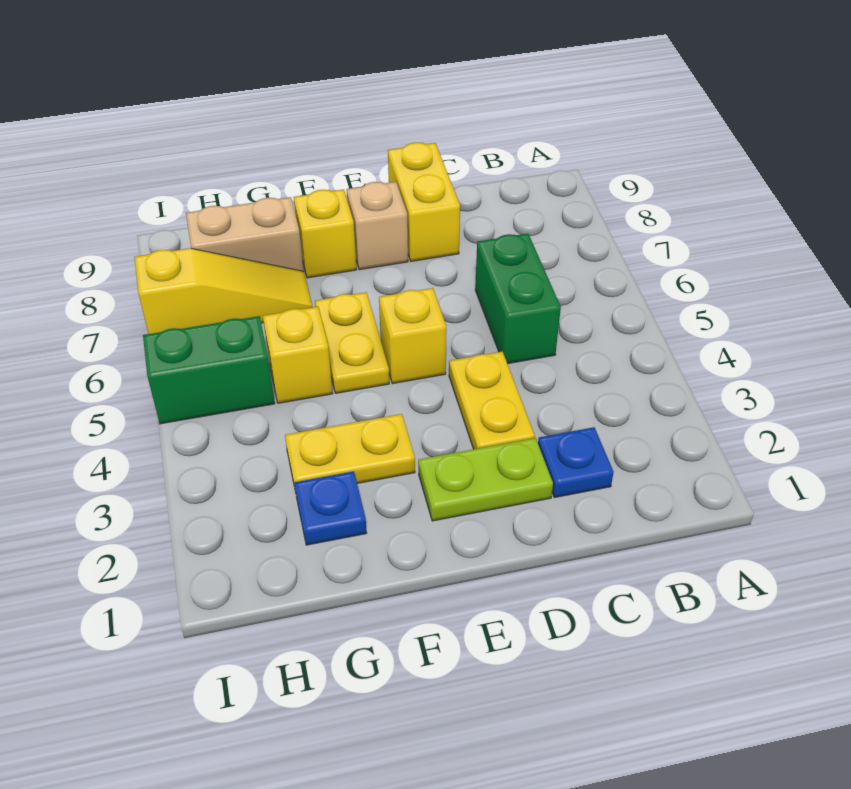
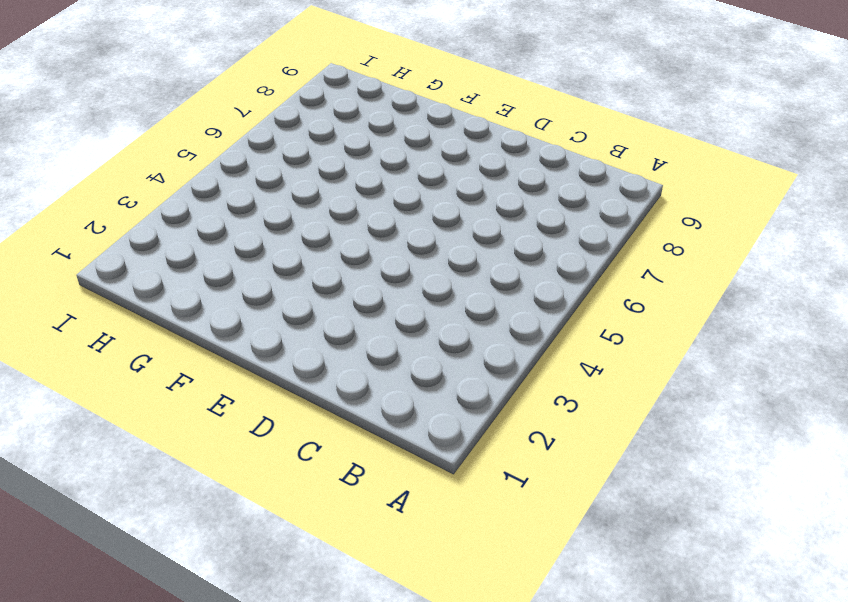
none -> blue plate C2 level 1
none -> green brick C5:C6 level 1
none -> lime plate D2:E2 level 1

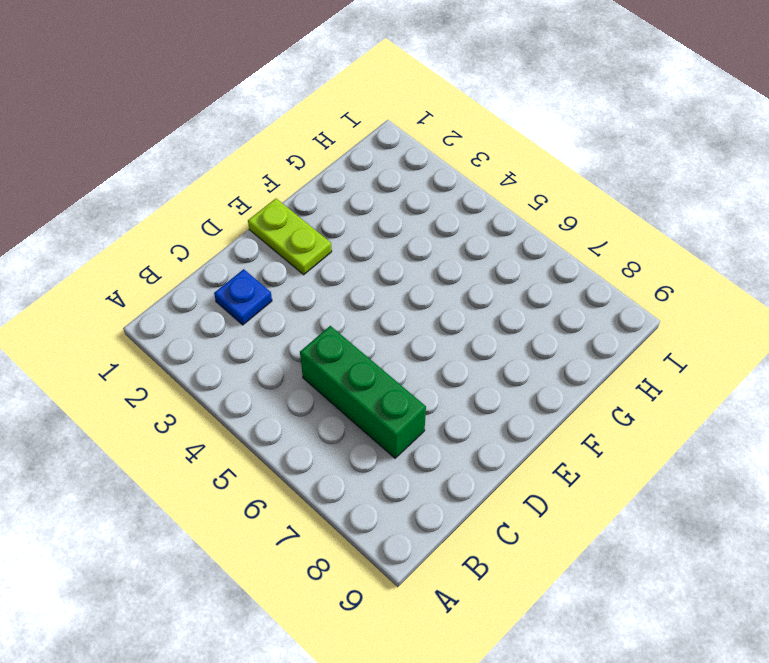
green brick C5:C7 level 1 -> green brick C5:C6 level 1
lime plate E1:E2 level 1 -> lime plate D2:E2 level 1
none -> yellow plate D3:D4 level 1
none -> yellow brick D8:D9 level 1
none -> yellow brick E5 level 1

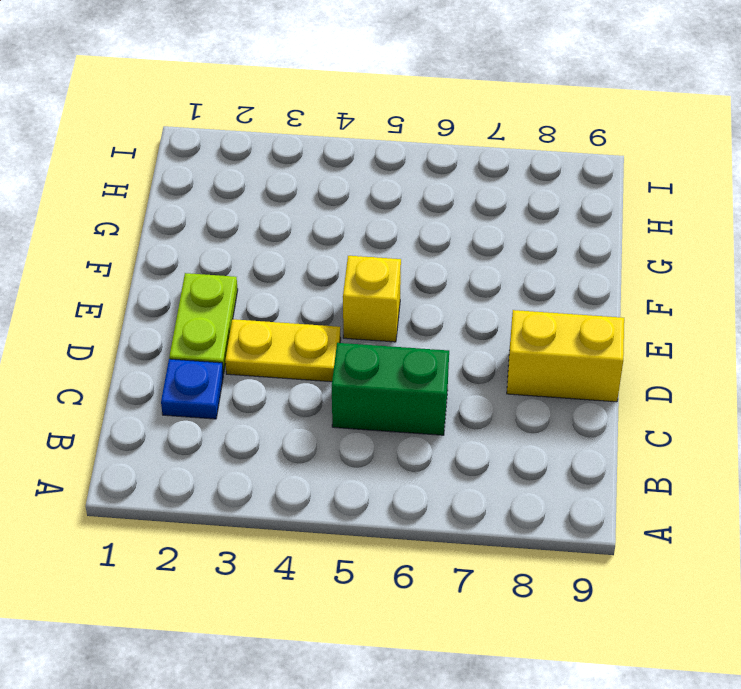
none -> tan brick E8 level 1
none -> yellow plate F3:G3 level 1
none -> yellow plate F5:F6 level 1

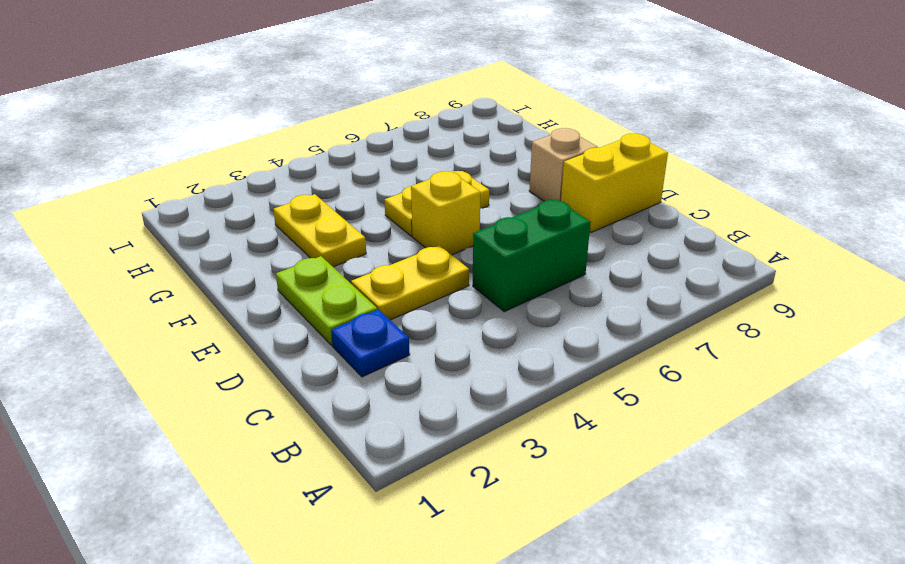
none -> yellow brick F8 level 1
none -> blue plate G2 level 1
none -> yellow brick G5 level 1

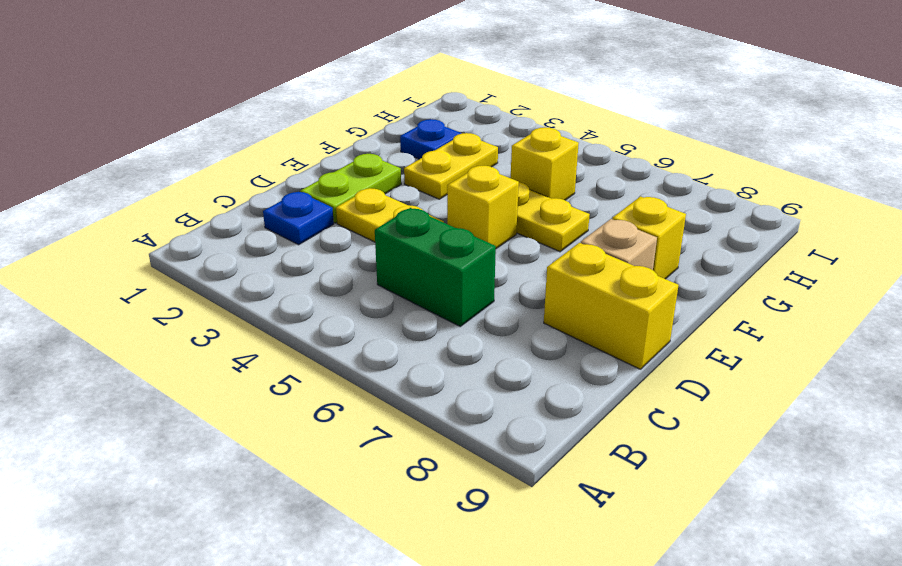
none -> yellow slope G7:I7 level 1 top I
none -> tan brick G8:H8 level 1
none -> green brick H5:I5 level 1

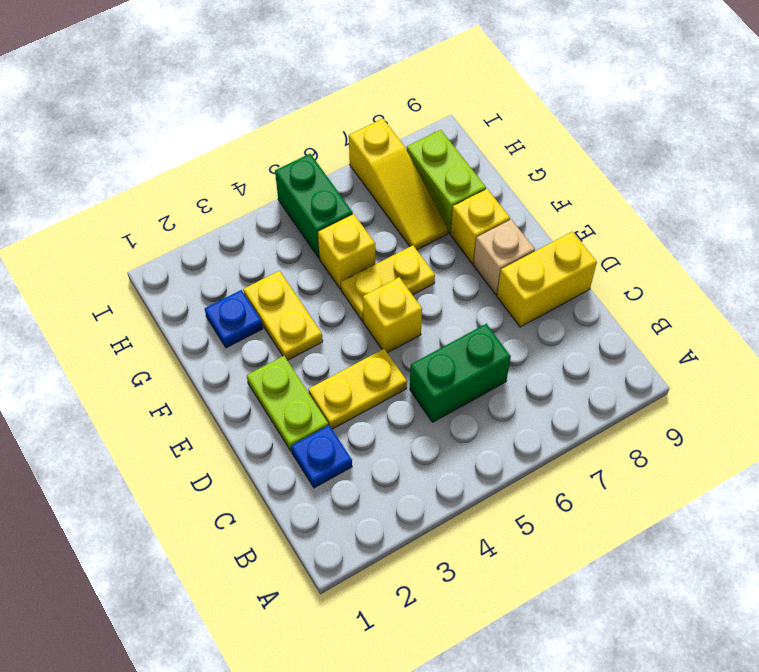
lime brick G8:H8 level 1 -> tan brick G8:H8 level 1

